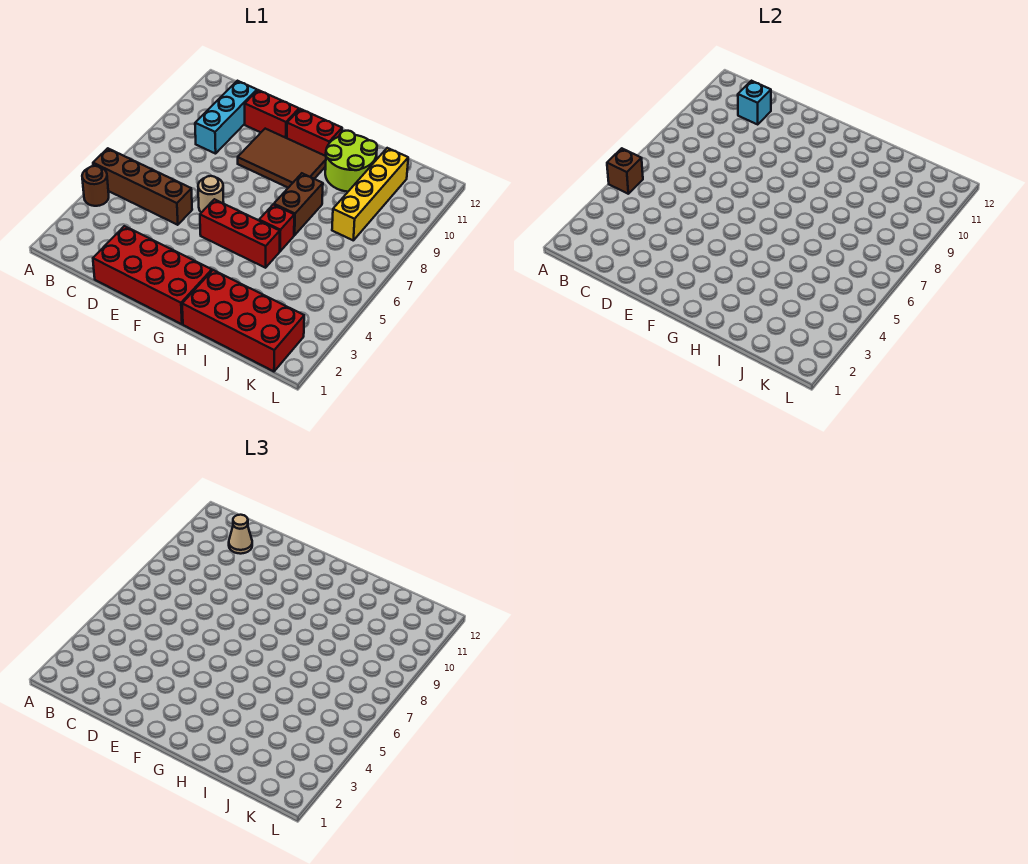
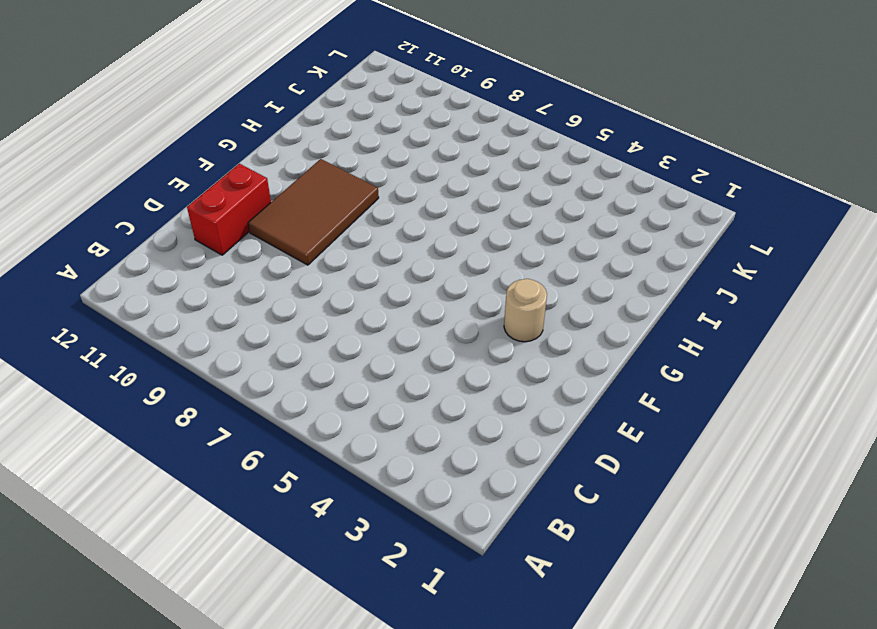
tan round brick F3 level 1 -> tan round brick E6 level 1
none -> brown round brick A4 level 1
none -> brown brick A5:D5 level 1
none -> cyan brick C9:C11 level 1

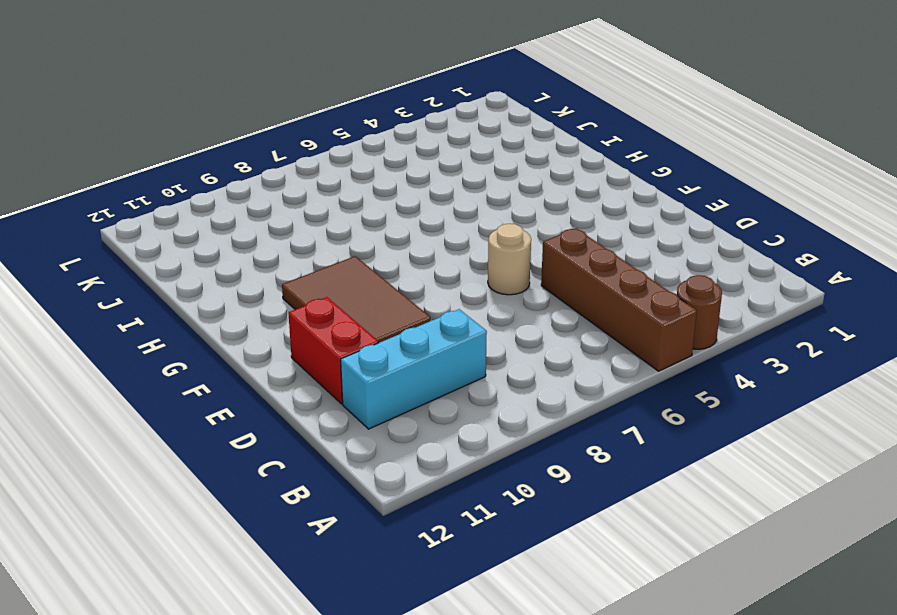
none -> red brick D1:G2 level 1
none -> red brick F5:H5 level 1
none -> red brick F11:G11 level 1

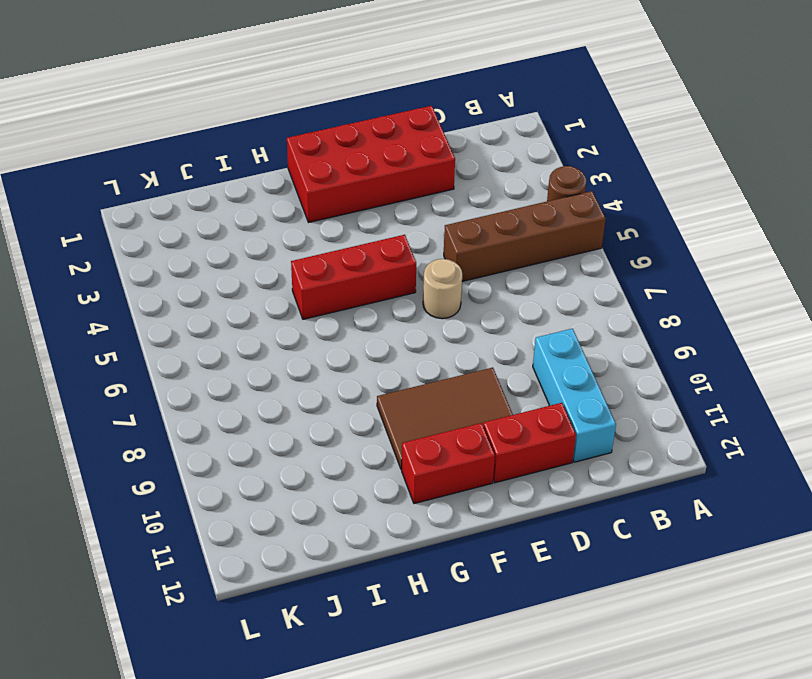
none -> red brick H1:K2 level 1
none -> red brick H6 level 1
none -> brown brick H7:H8 level 1

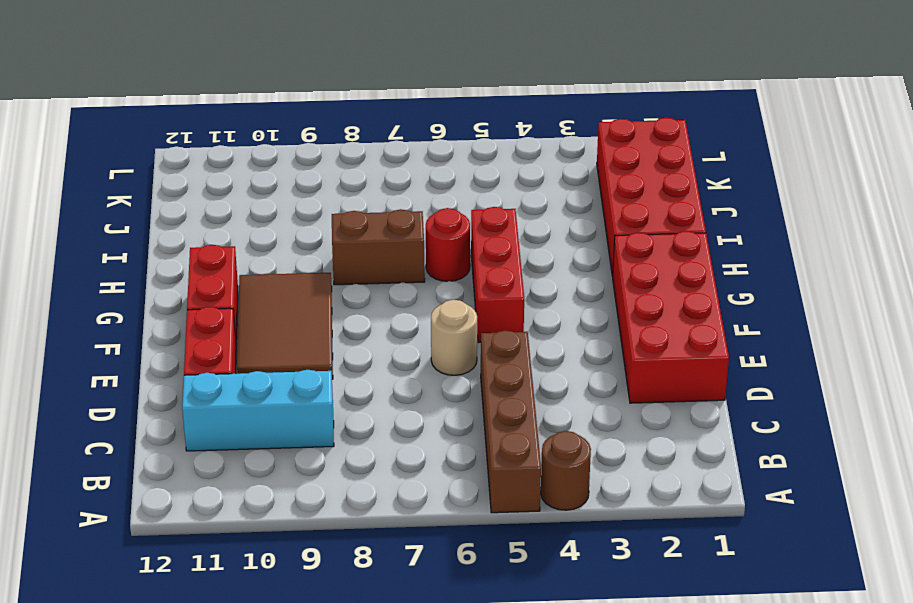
red round brick H6 level 1 -> red brick H6 level 1
none -> lime round brick H10:I11 level 1
none -> yellow brick J8:J11 level 1
none -> brown brick A5 level 2

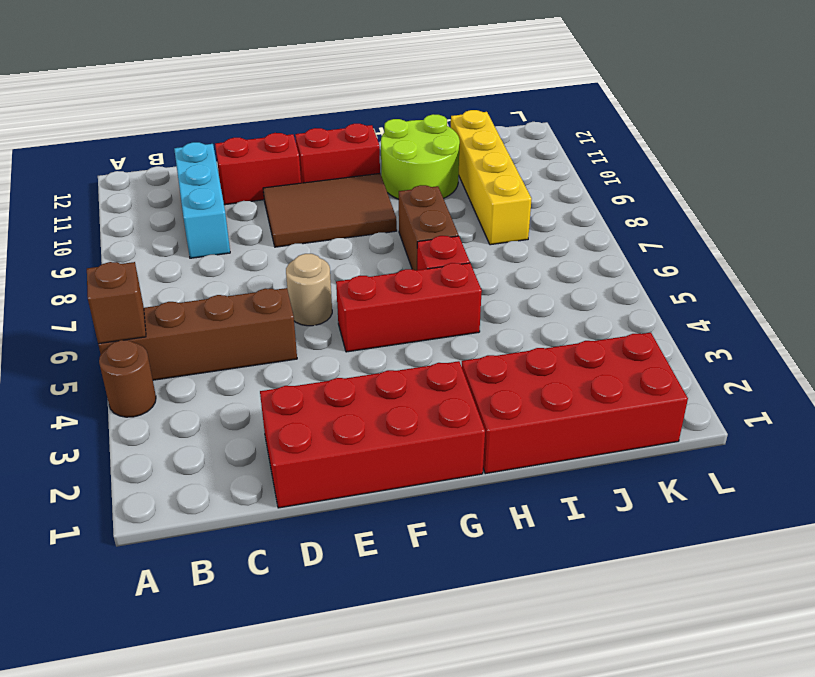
none -> cyan brick C11 level 2
none -> tan cone C11 level 3

